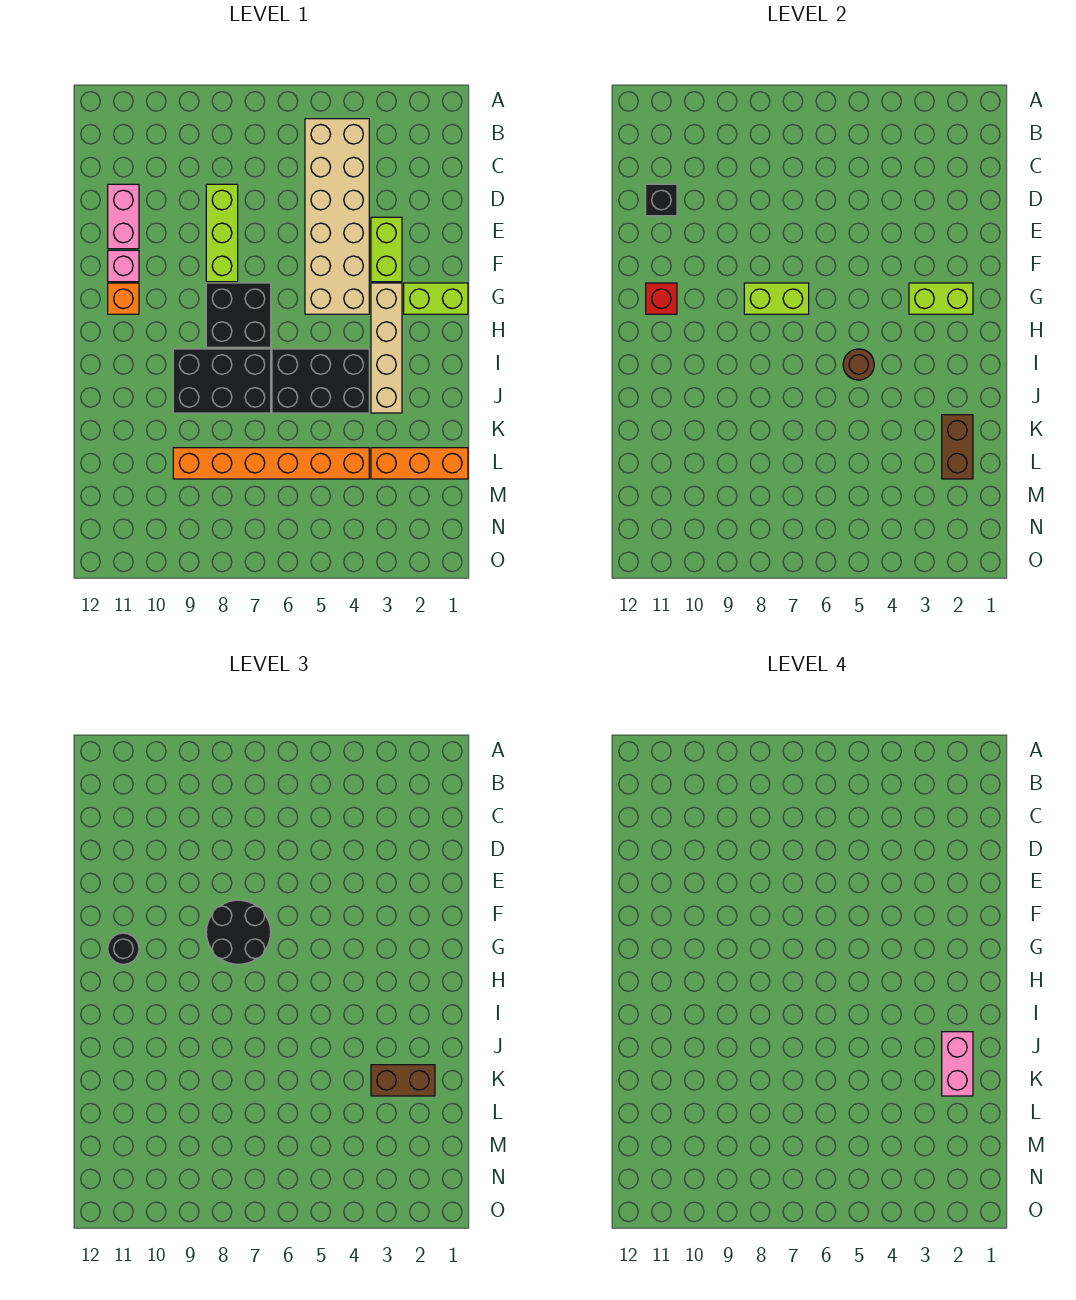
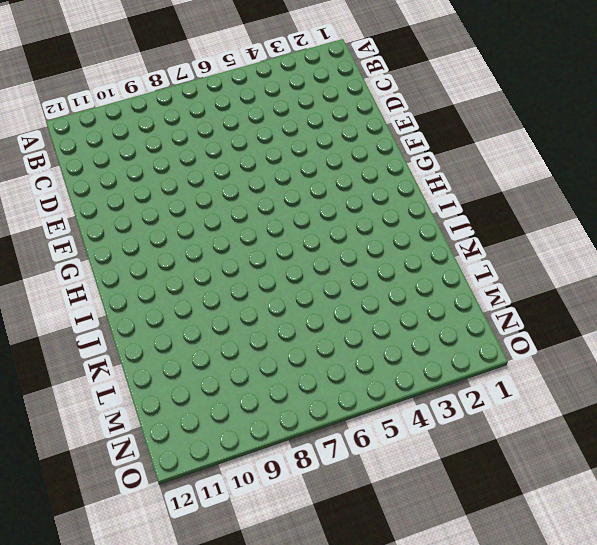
none -> tan brick B4:G5 level 1
none -> lime brick D8:F8 level 1
none -> pink brick D11:E11 level 1

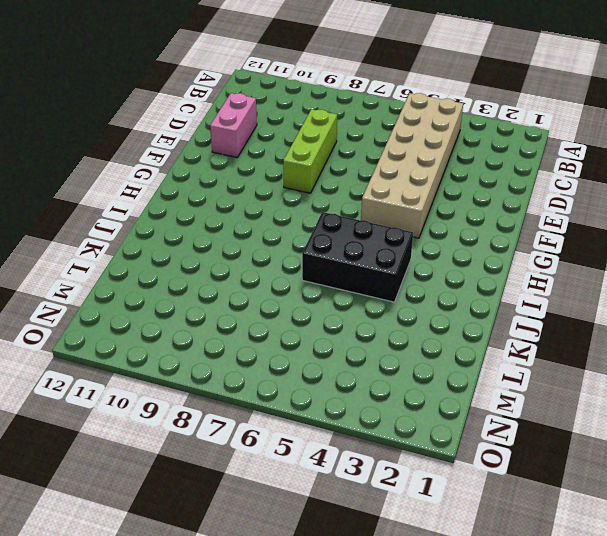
none -> lime brick E3:F3 level 1
none -> pink brick F11 level 1
none -> lime brick G1:G2 level 1

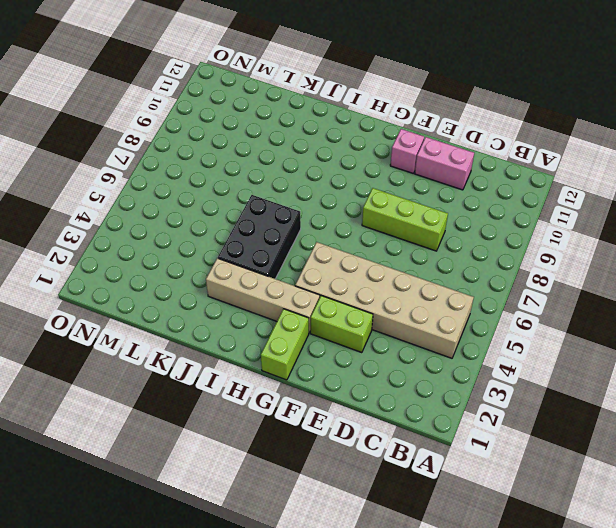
none -> black brick G7:H8 level 1
none -> orange brick G11 level 1
none -> black brick I7:J9 level 1

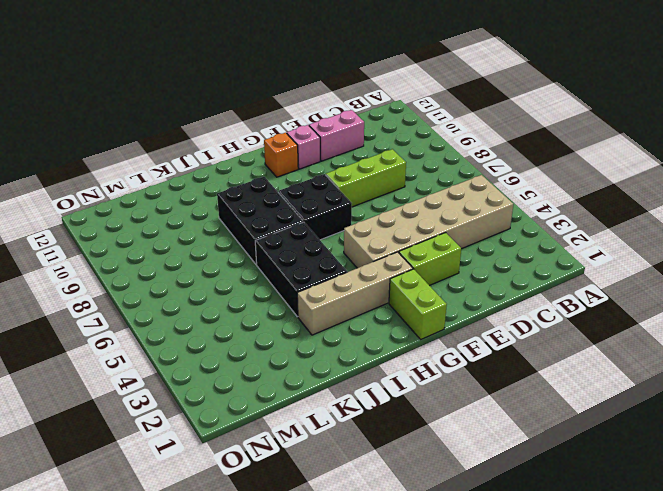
none -> orange brick L1:L3 level 1
none -> orange brick L4:L9 level 1
none -> black brick D11 level 2

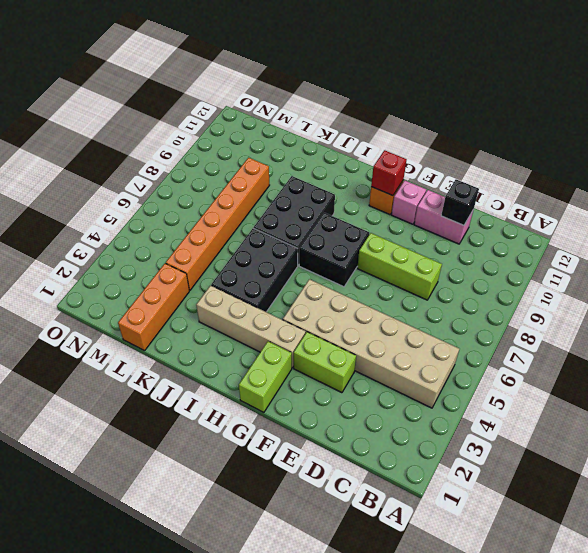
none -> lime brick G2:G3 level 2
none -> lime brick G7:G8 level 2
none -> brown round brick I5 level 2

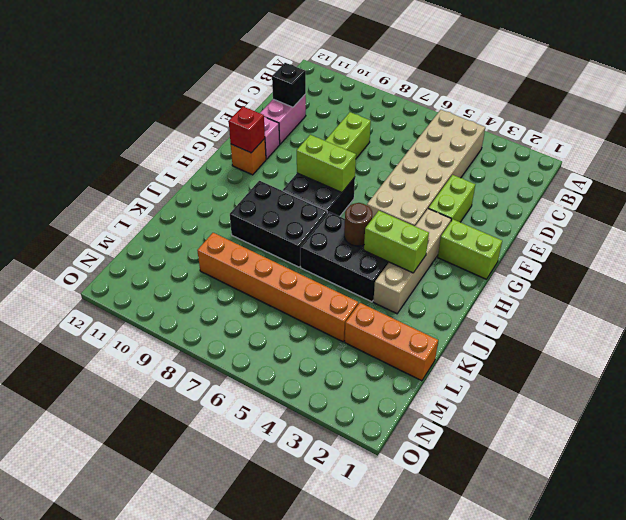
lime brick I3:I4 level 2 -> lime brick G2:G3 level 2
none -> brown brick K2:L2 level 2
none -> black round brick F7:G8 level 3
none -> black round brick G11 level 3

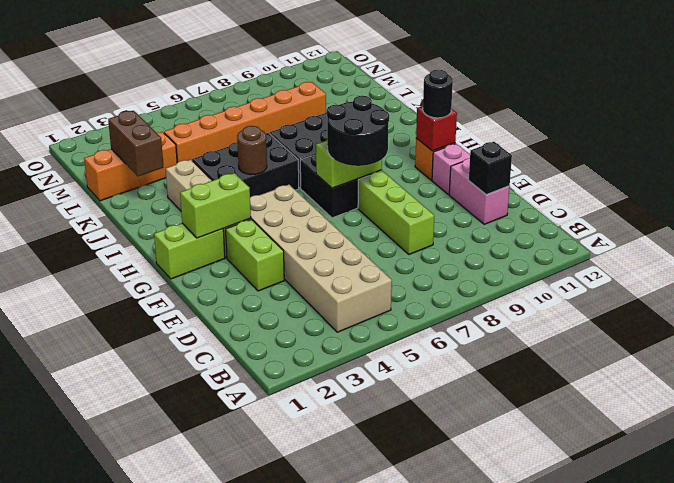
none -> brown brick K2:K3 level 3
none -> pink brick J2:K2 level 4

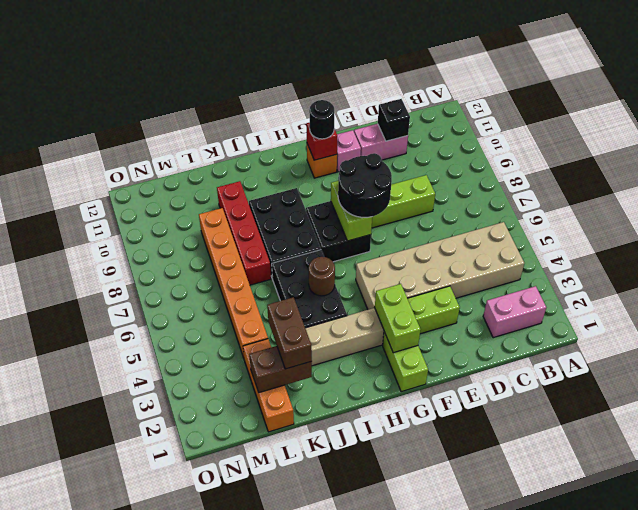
pink brick B2:C2 level 1 -> pink brick J2:K2 level 4
red brick K7:K10 level 1 -> none

